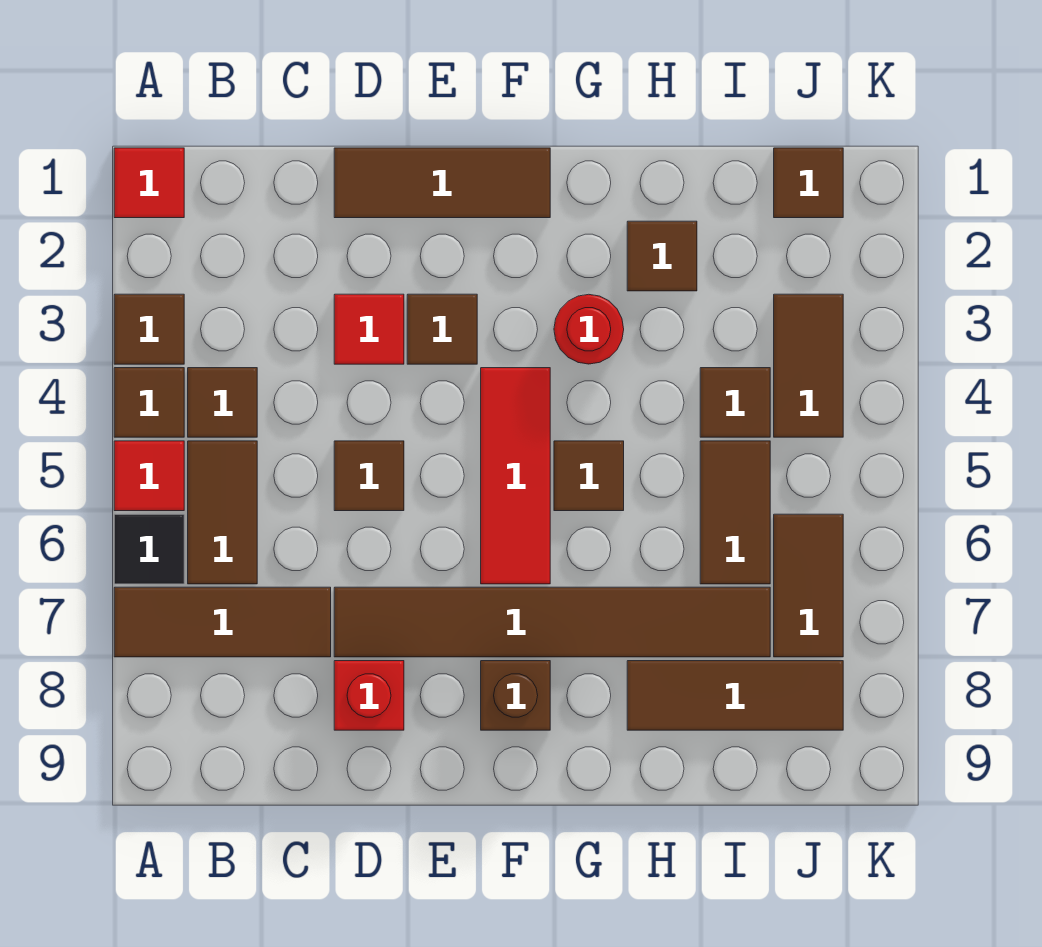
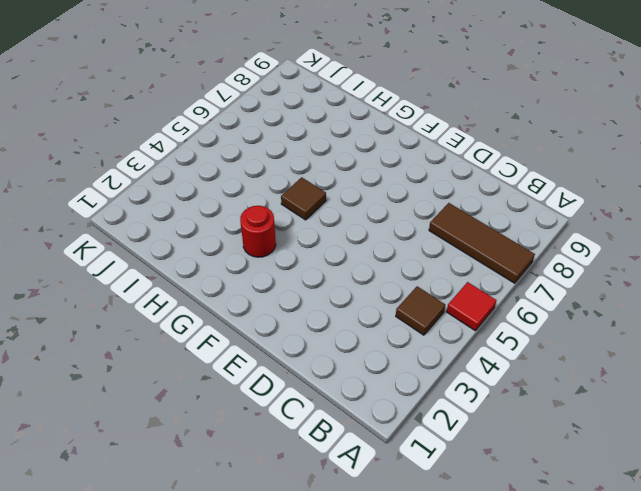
none -> red tile A1 level 1
none -> brown tile A3 level 1
none -> brown tile A4 level 1

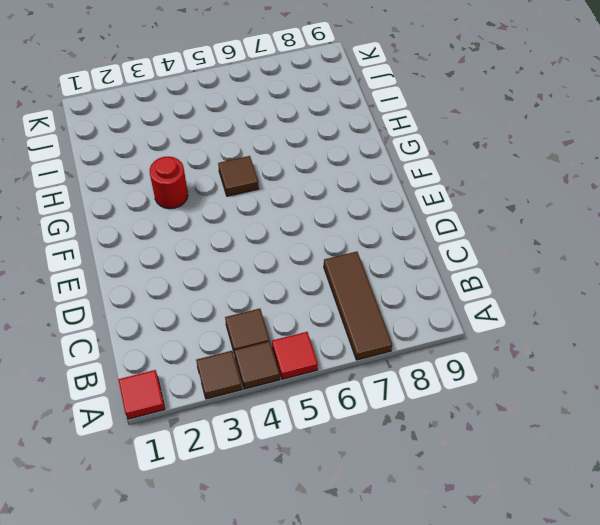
none -> black tile A6 level 1
none -> brown tile B5:B6 level 1
none -> brown tile D1:F1 level 1

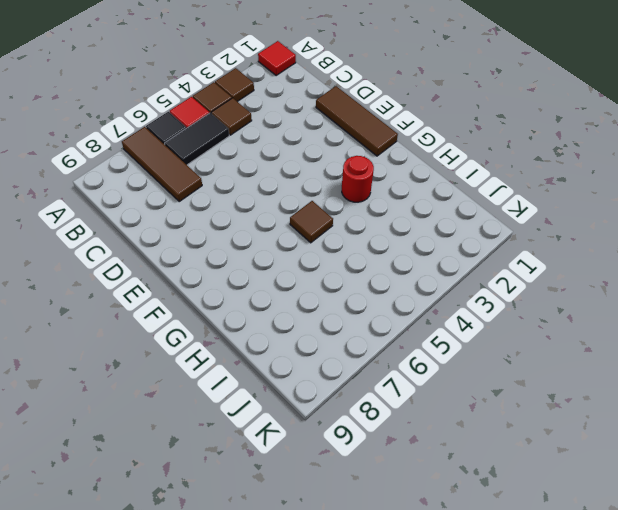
black tile B5:B6 level 1 -> brown tile B5:B6 level 1
none -> red tile D3 level 1
none -> brown tile D5 level 1
none -> brown tile D7:I7 level 1

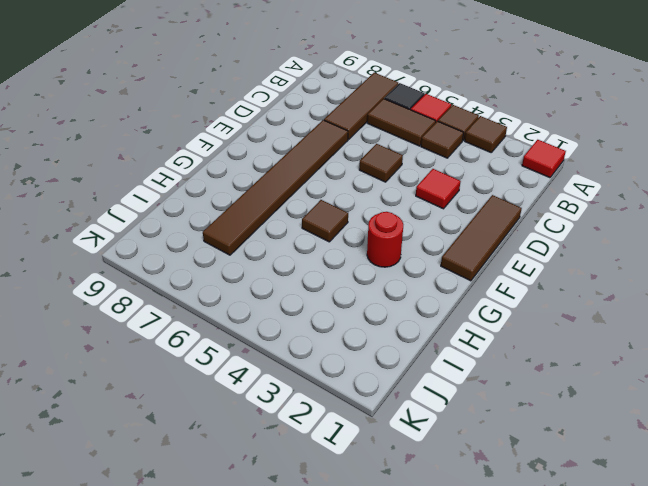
none -> red brick D8 level 1
none -> brown tile E3 level 1
none -> red tile F4:F6 level 1

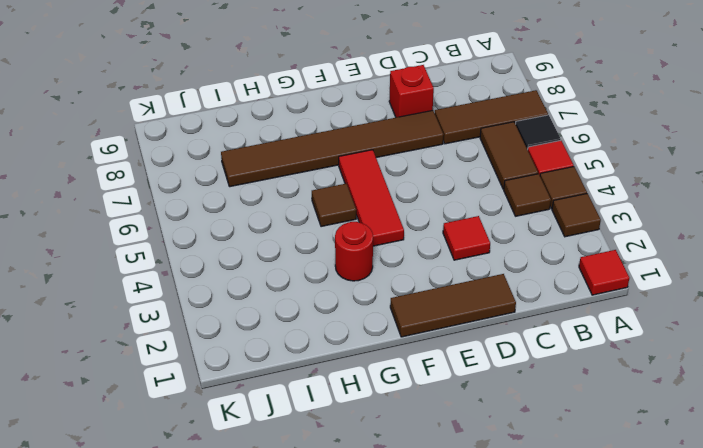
none -> brown tile D5 level 1
none -> brown tile E3 level 1
none -> brown brick F8 level 1

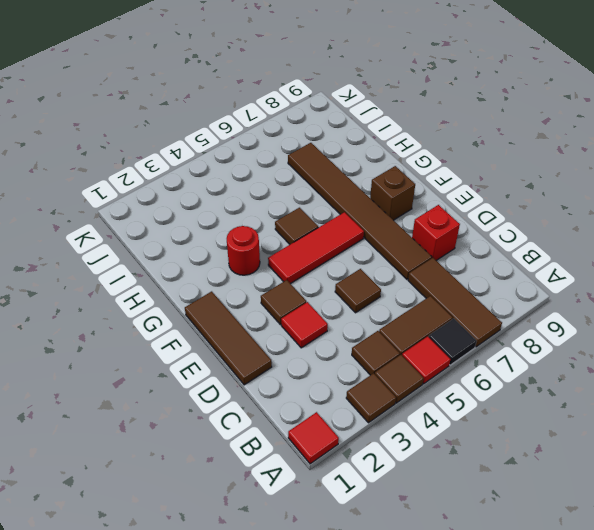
none -> brown tile H2 level 1
none -> brown tile H8:J8 level 1
none -> brown tile I4 level 1

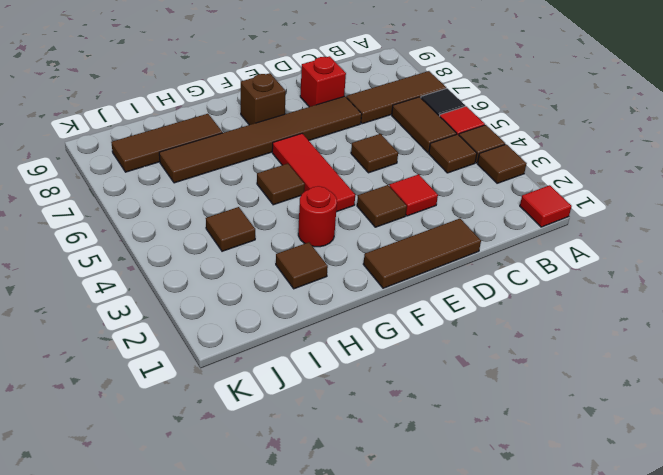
none -> brown tile I5:I6 level 1
none -> brown tile J1 level 1
none -> brown tile J3:J4 level 1

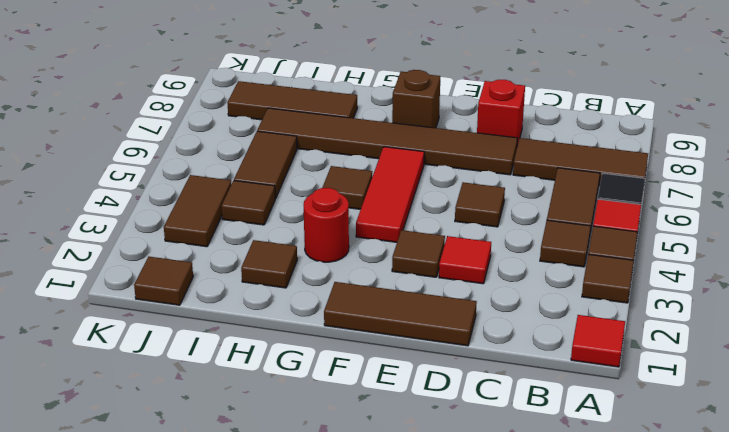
none -> brown tile J6:J7 level 1

